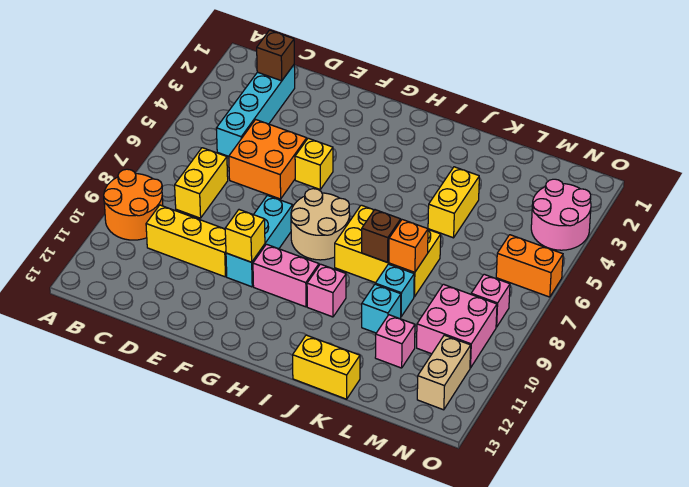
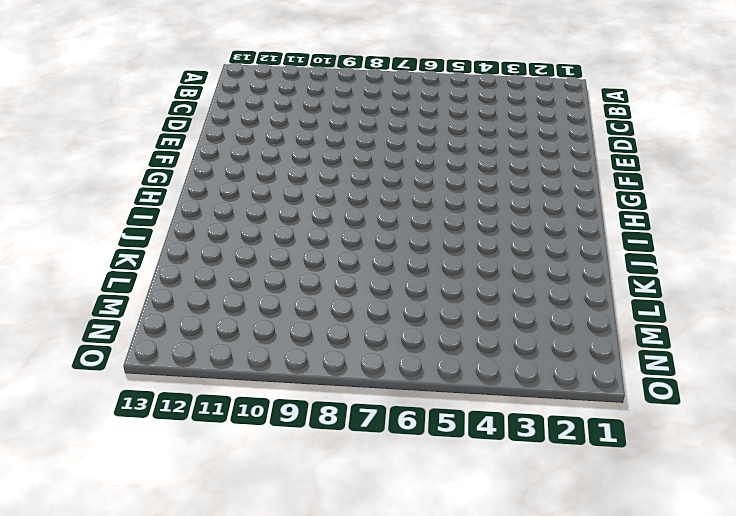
none -> orange round brick A9:B10 level 1
none -> cyan brick C2:C5 level 1
none -> yellow brick C7:C8 level 1

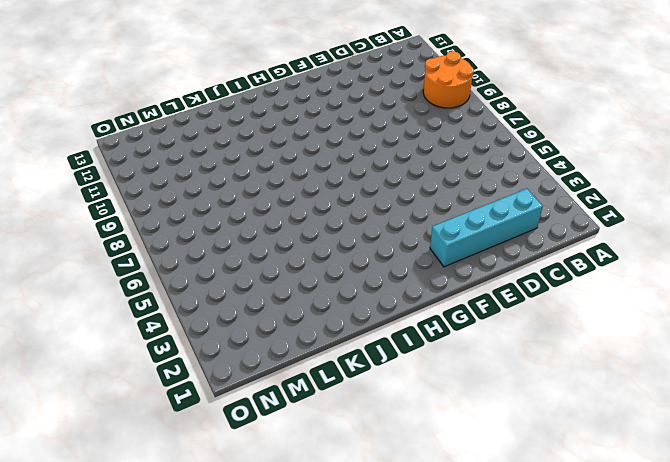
cyan brick C2:F2 level 1 -> cyan brick C2:C5 level 1
none -> yellow brick C7:C8 level 1
none -> yellow brick C10:E10 level 1
none -> orange brick D5:E6 level 1

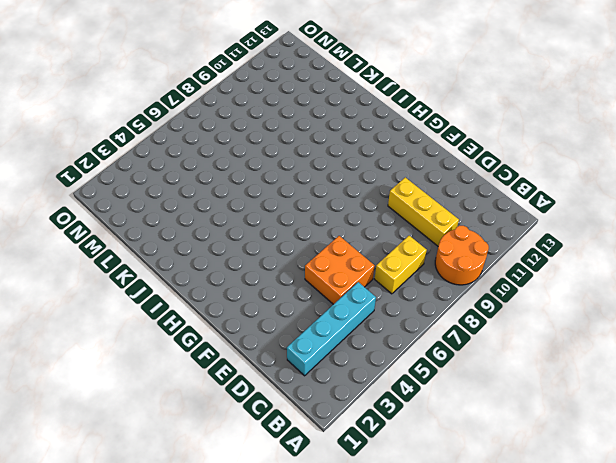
none -> yellow brick F5 level 1
none -> cyan brick F8:F10 level 1
none -> tan round brick G7:H8 level 1

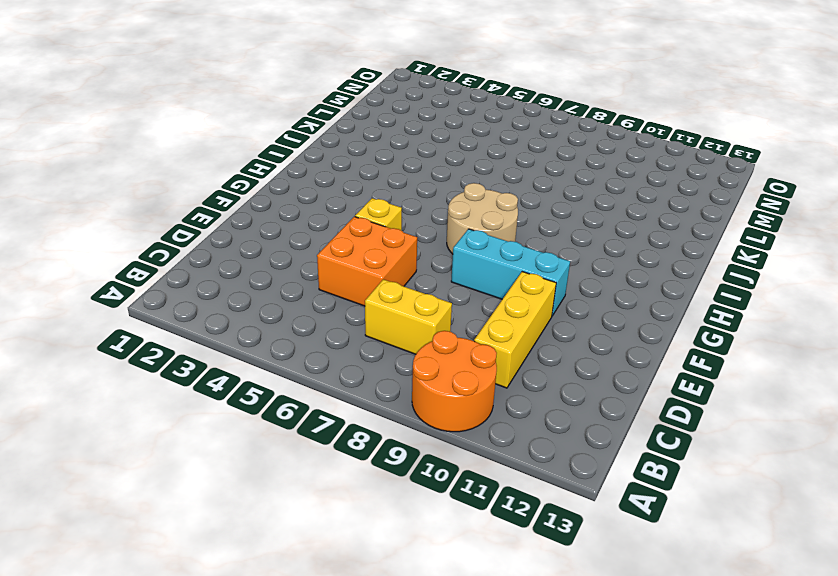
none -> cyan brick C2:C5 level 1
none -> pink brick G10:H10 level 1
none -> yellow brick I7:K8 level 1

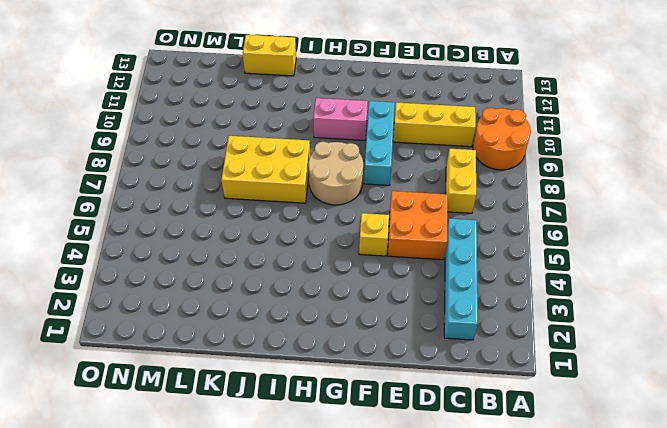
none -> pink brick I10 level 1
none -> yellow brick K4:K5 level 1
none -> cyan brick K9 level 1

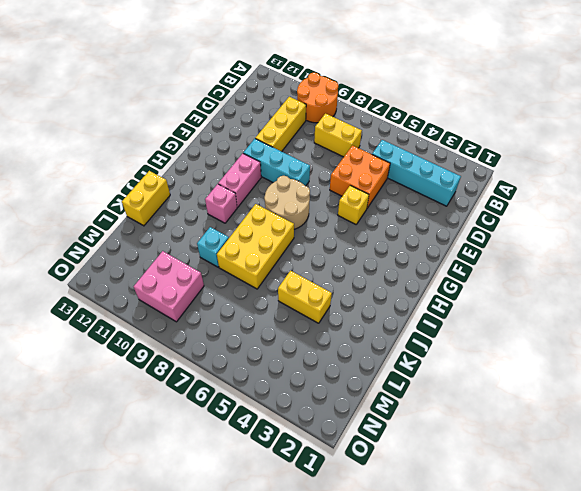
none -> cyan brick K10 level 1
none -> pink brick L11 level 1
none -> pink round brick N3:O4 level 1

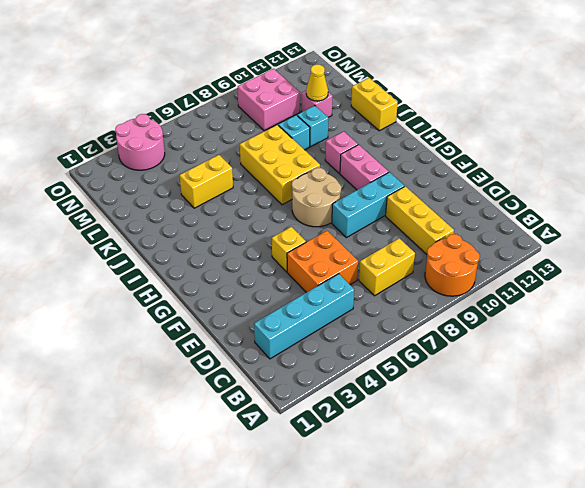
yellow cone L11 level 2 -> none
none -> orange brick N6:O6 level 1
none -> pink brick N8 level 1
none -> tan brick N11:N12 level 1

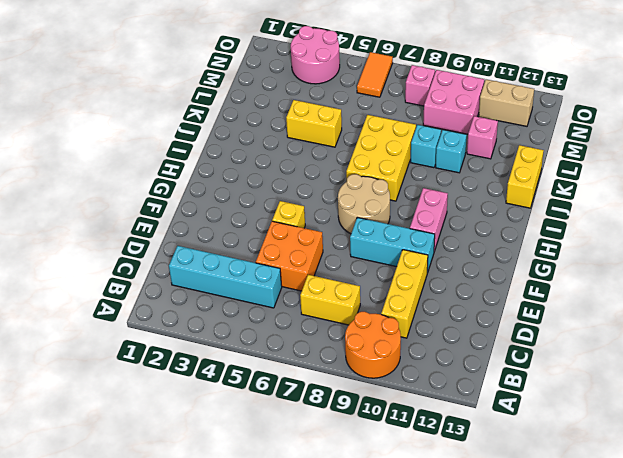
orange tile N6:O6 level 1 -> orange brick N6:O6 level 1
none -> pink brick I10 level 1
none -> brown brick C2 level 2
none -> yellow brick F10 level 2

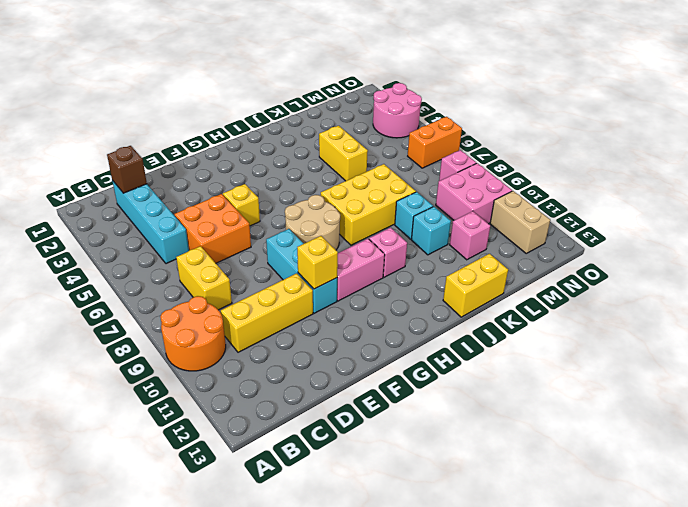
none -> brown brick J8 level 2
none -> orange brick K8 level 2

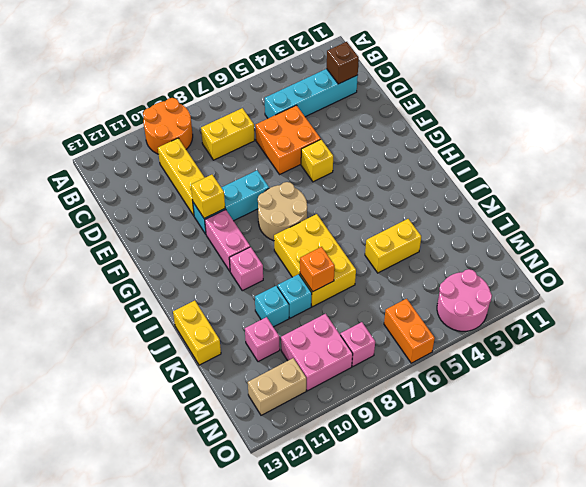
none -> brown brick J8 level 2

